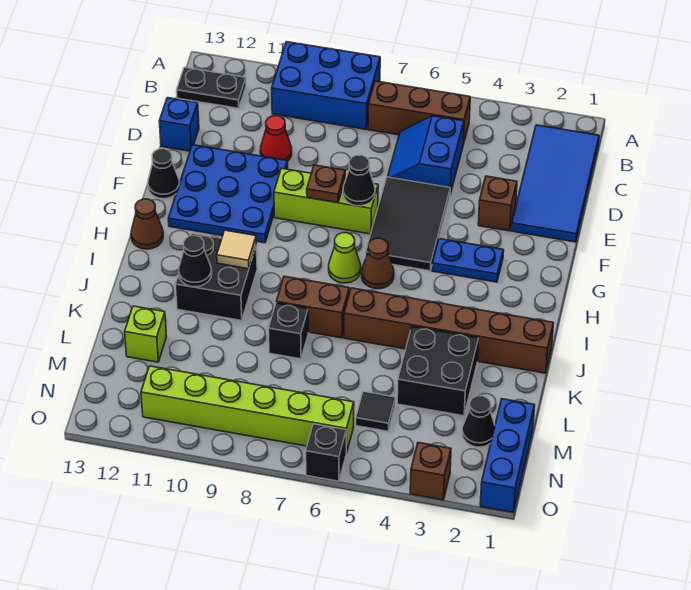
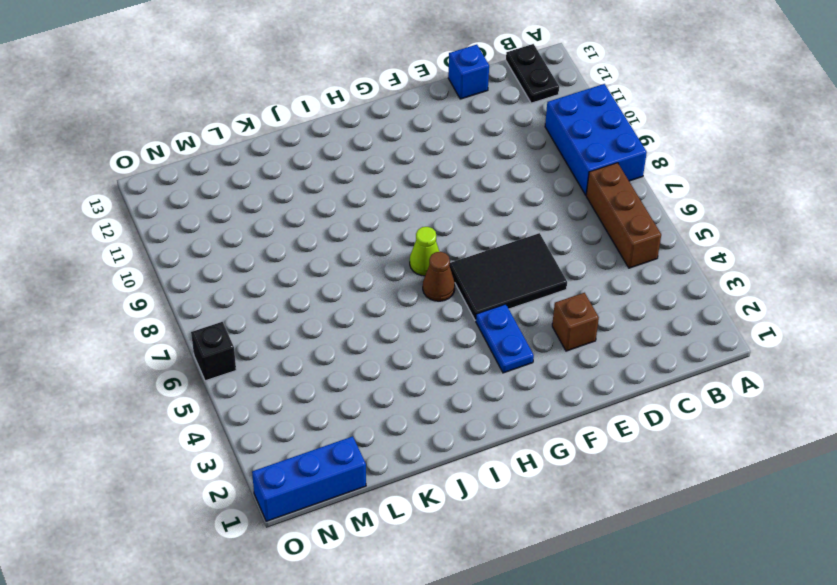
none -> blue tile B1:E2 level 1
none -> blue slope C5:D6 level 1 top 5
none -> red cone D10 level 1
none -> blue plate E10:G12 level 1

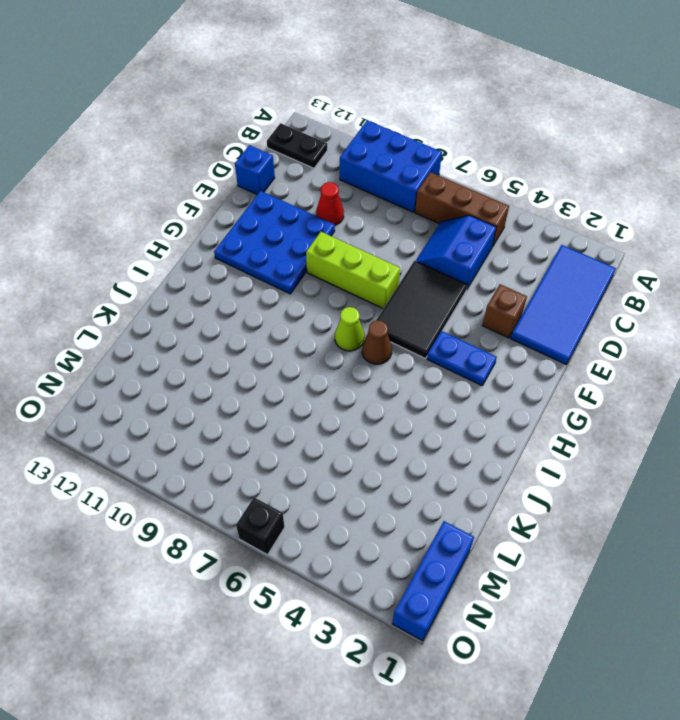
none -> black cone F13 level 1
none -> brown cone H13 level 1
none -> black brick I10:J11 level 1
none -> brown brick J1:J6 level 1

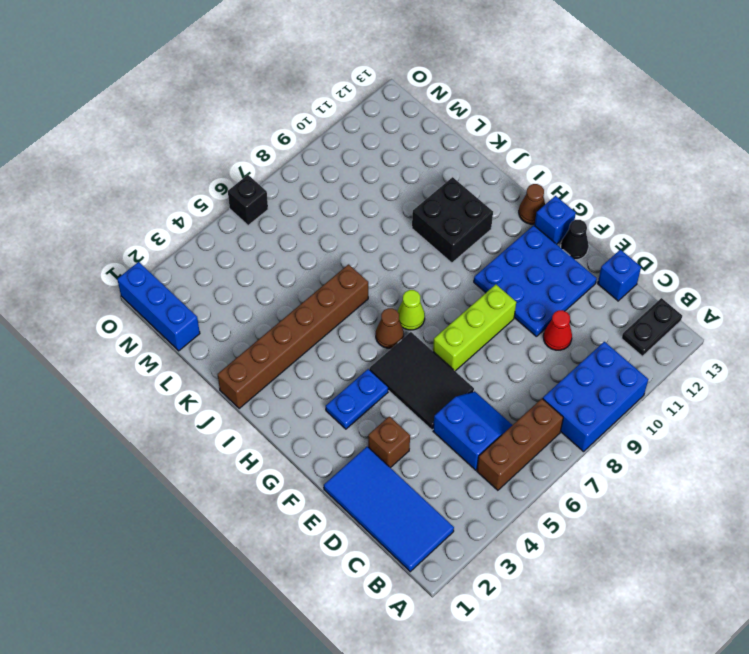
blue brick G13 level 1 -> none
none -> brown brick J7:J8 level 1
none -> black brick K3:L4 level 1
none -> black brick K8 level 1
none -> lime brick L12 level 1

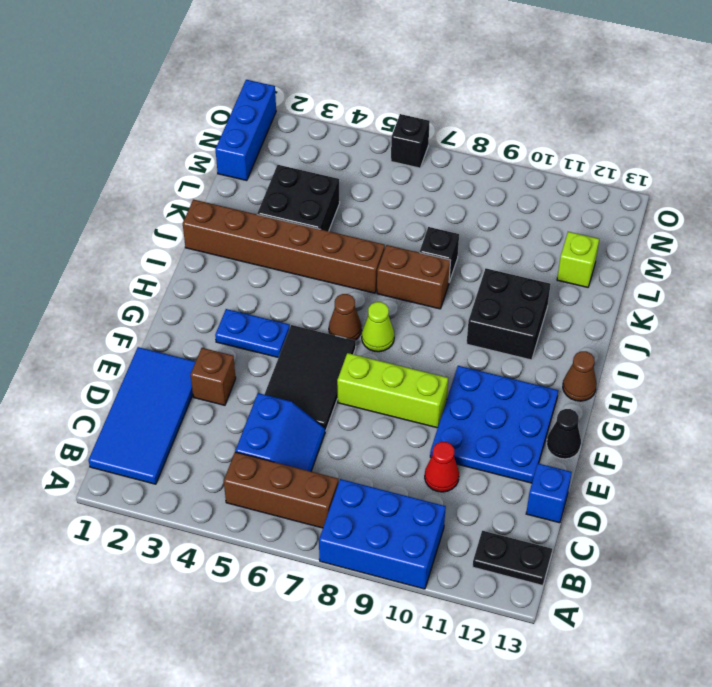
none -> black cone M2 level 1
none -> black tile M5 level 1
none -> lime brick N6:N11 level 1
none -> brown brick O3 level 1

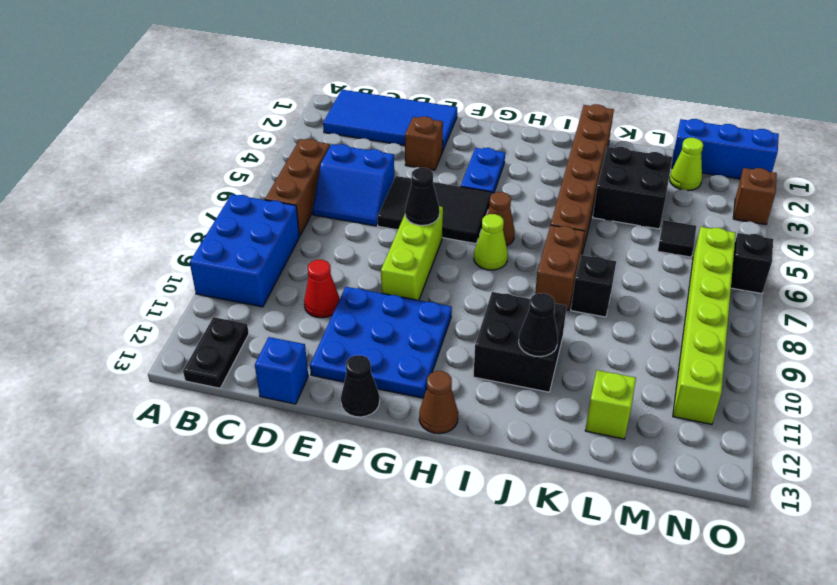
lime cone M2 level 1 -> black cone M2 level 1
none -> brown plate F8 level 2
none -> tan tile I10 level 2

